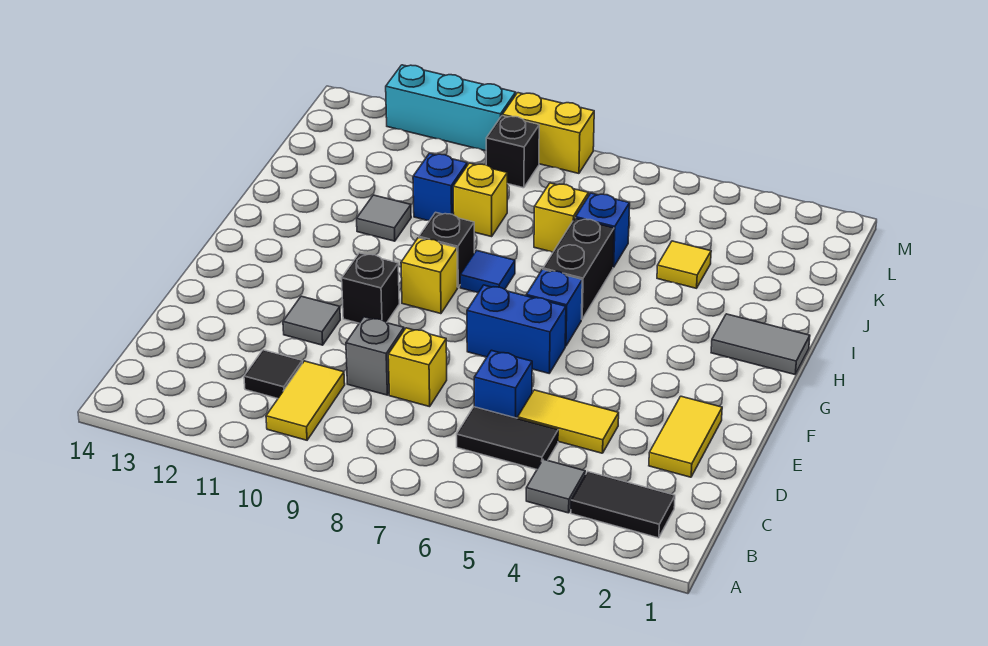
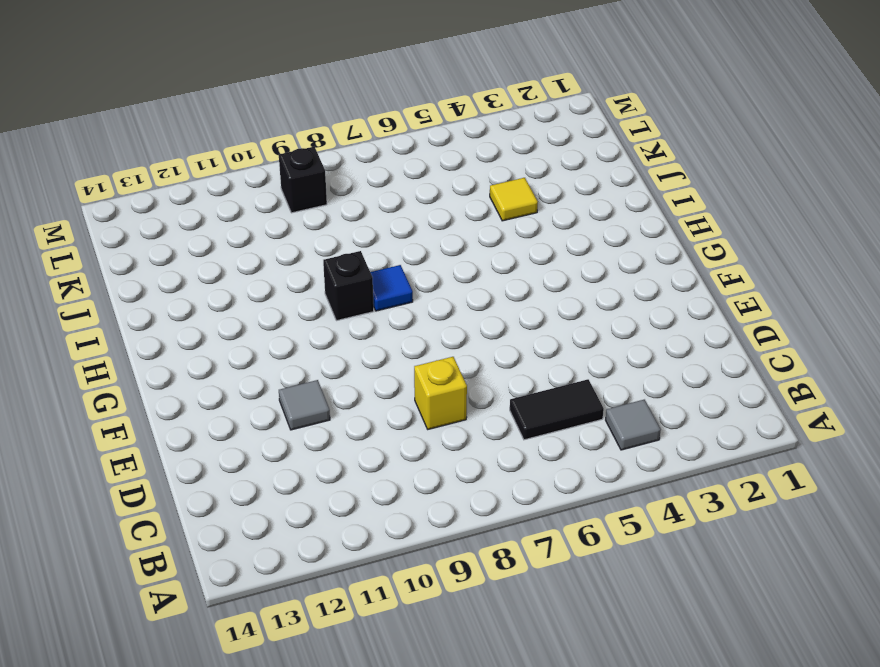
none -> black tile B2:B3 level 1
none -> yellow tile B10:C10 level 1
none -> black tile C11 level 1

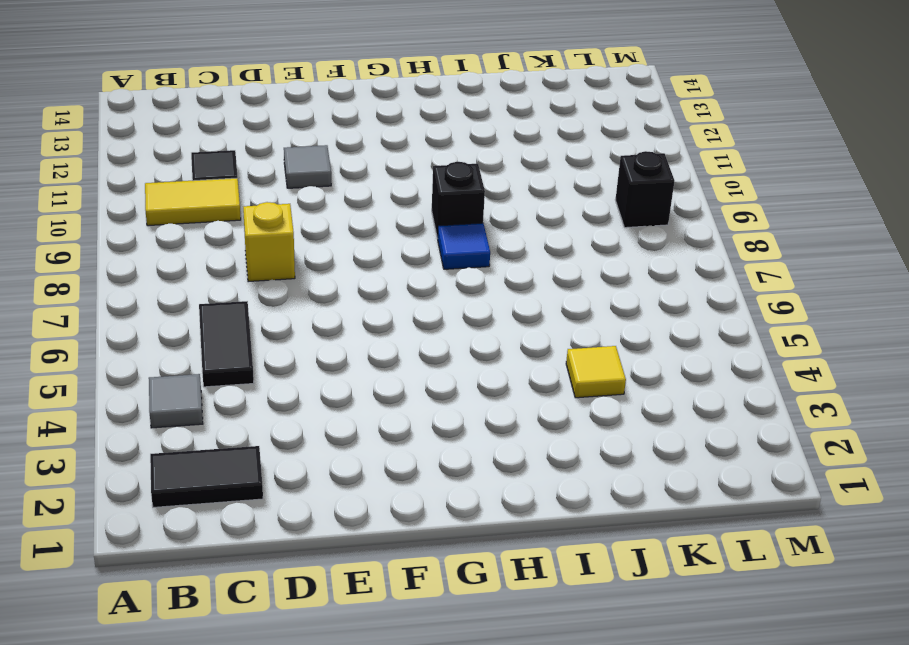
black tile B2:C2 level 1 -> black tile B2:B3 level 1
none -> yellow tile D2:E2 level 1
none -> yellow tile D4:D5 level 1
none -> blue brick D6 level 1

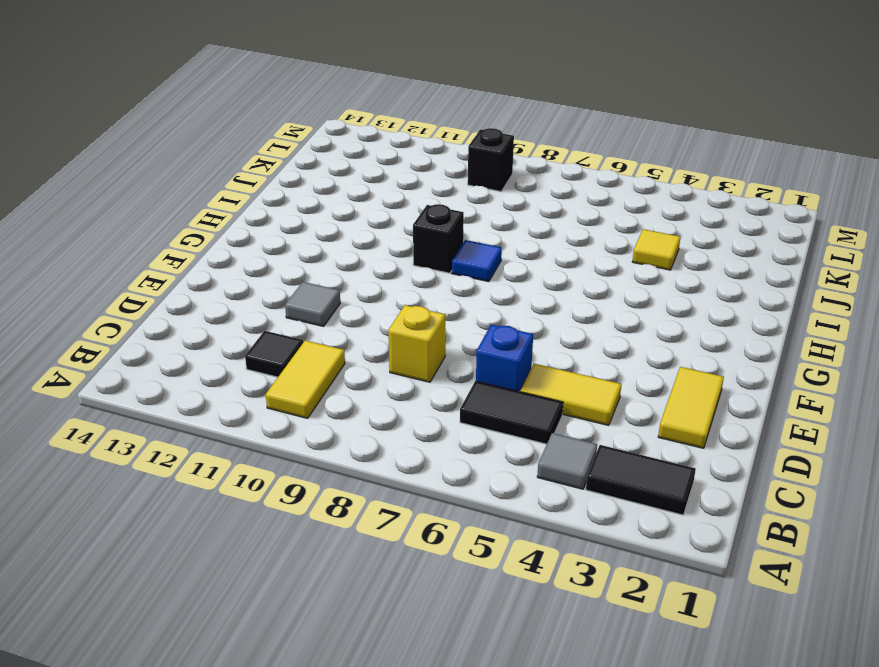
none -> grey brick D9 level 1
none -> blue brick F6:F7 level 1
none -> black brick F10 level 1

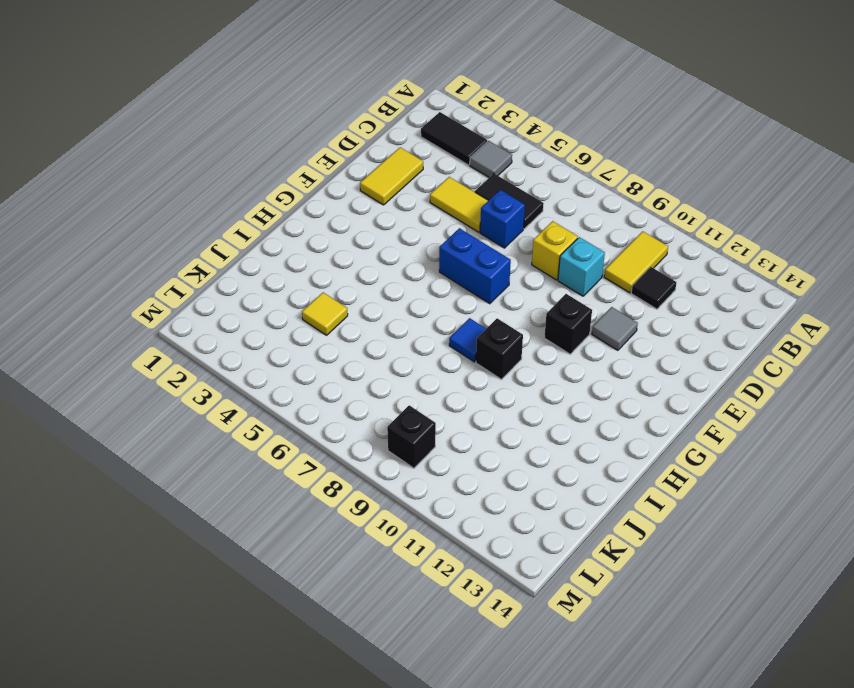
cyan brick D9 level 1 -> grey brick D9 level 1
none -> blue brick G6 level 1
none -> yellow brick G9 level 1
none -> grey tile H1:H2 level 1

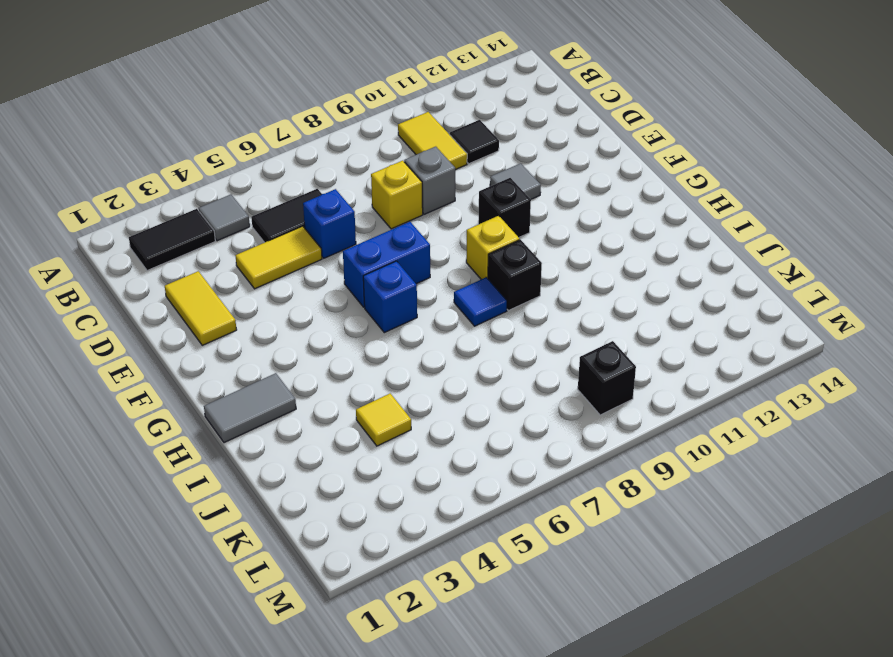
none -> black brick H6:I6 level 1
none -> grey tile I11 level 1
none -> blue brick J6 level 1

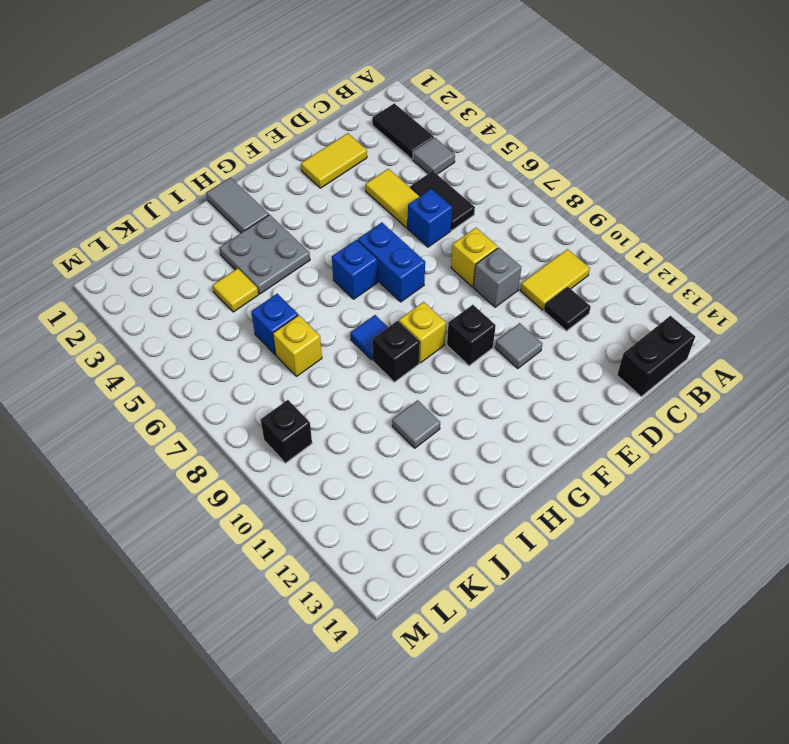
black brick B14:C14 level 1 -> black brick H6:I6 level 1
grey plate H3:I4 level 1 -> none
none -> yellow brick J9 level 1
none -> blue brick J10 level 1
none -> yellow brick M8:M9 level 1

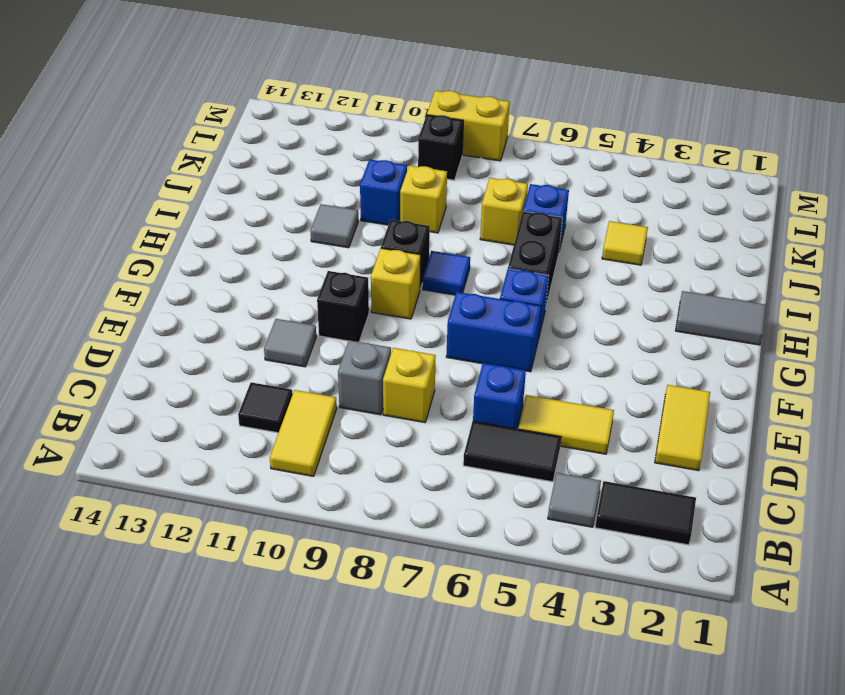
none -> cyan brick M10:M12 level 1

